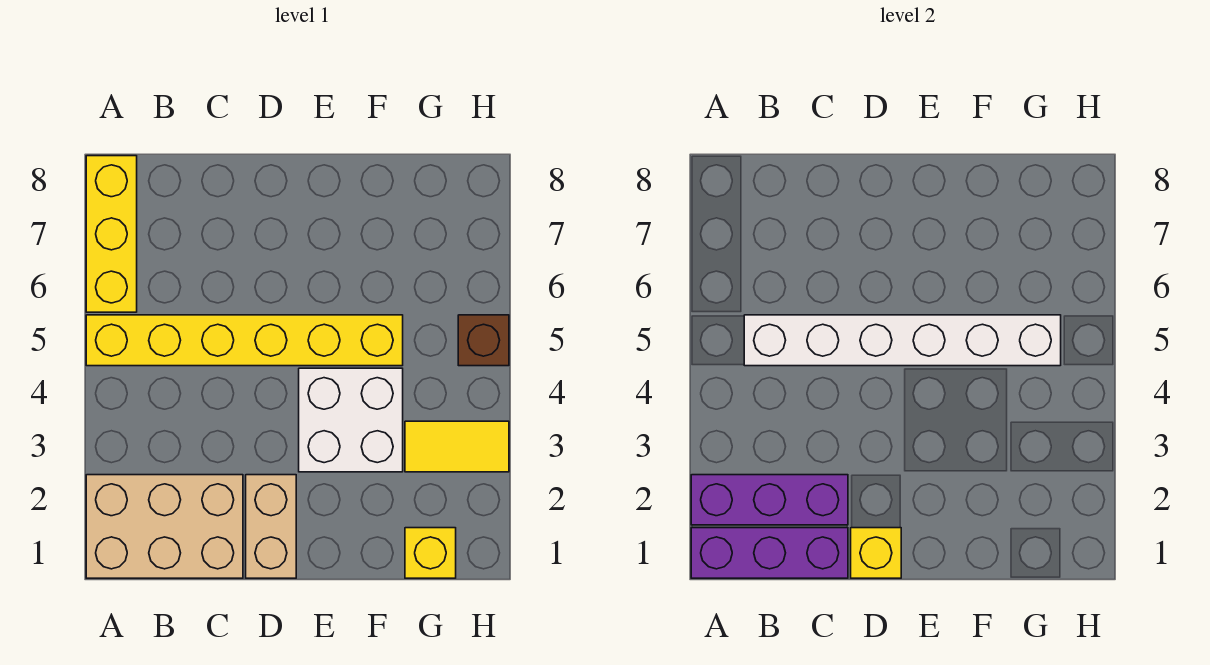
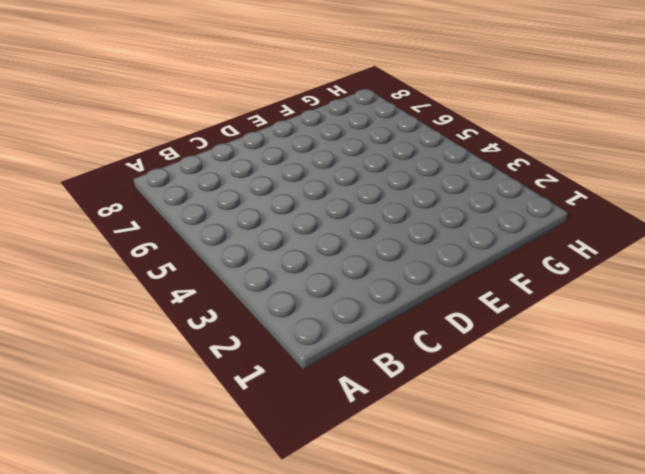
none -> tan brick A1:C2 level 1
none -> yellow brick A5:F5 level 1
none -> yellow brick A6:A8 level 1

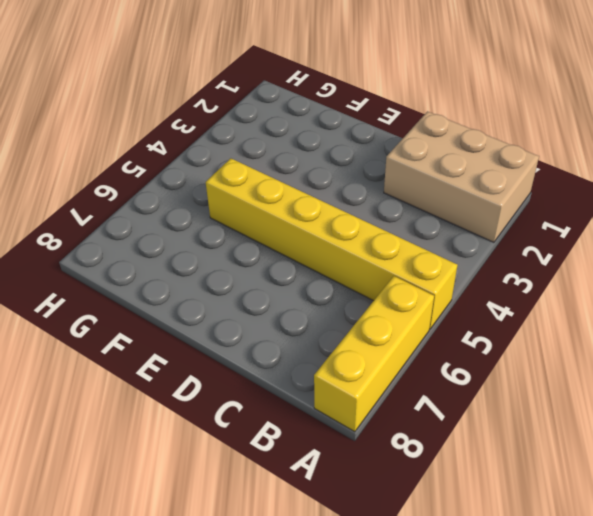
none -> tan brick D1:D2 level 1
none -> white brick E3:F4 level 1
none -> yellow brick G1 level 1

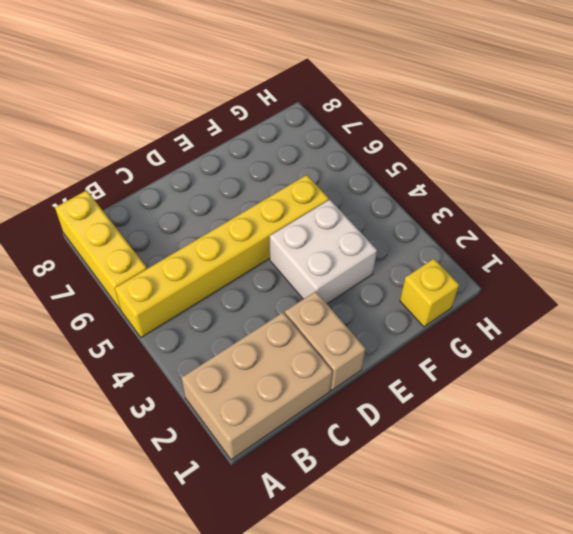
none -> yellow tile G3:H3 level 1
none -> brown brick H5 level 1
none -> purple brick A1:C1 level 2

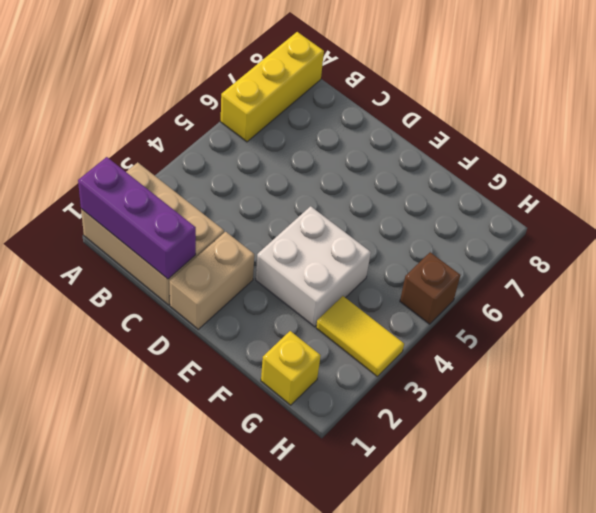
none -> yellow brick A5:F5 level 1
none -> purple brick A2:C2 level 2
none -> white brick B5:G5 level 2

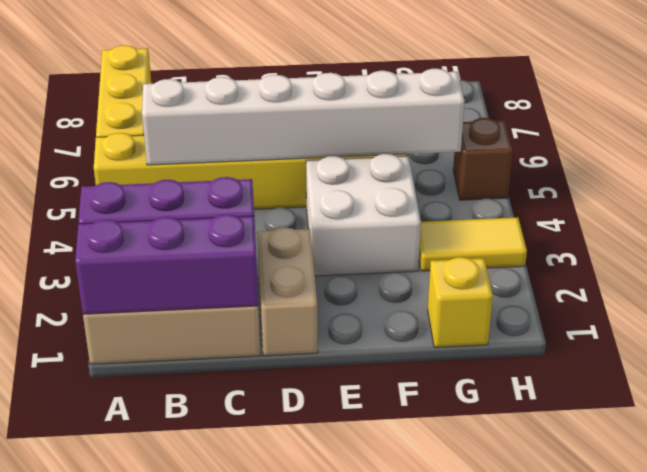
none -> yellow brick D1 level 2

